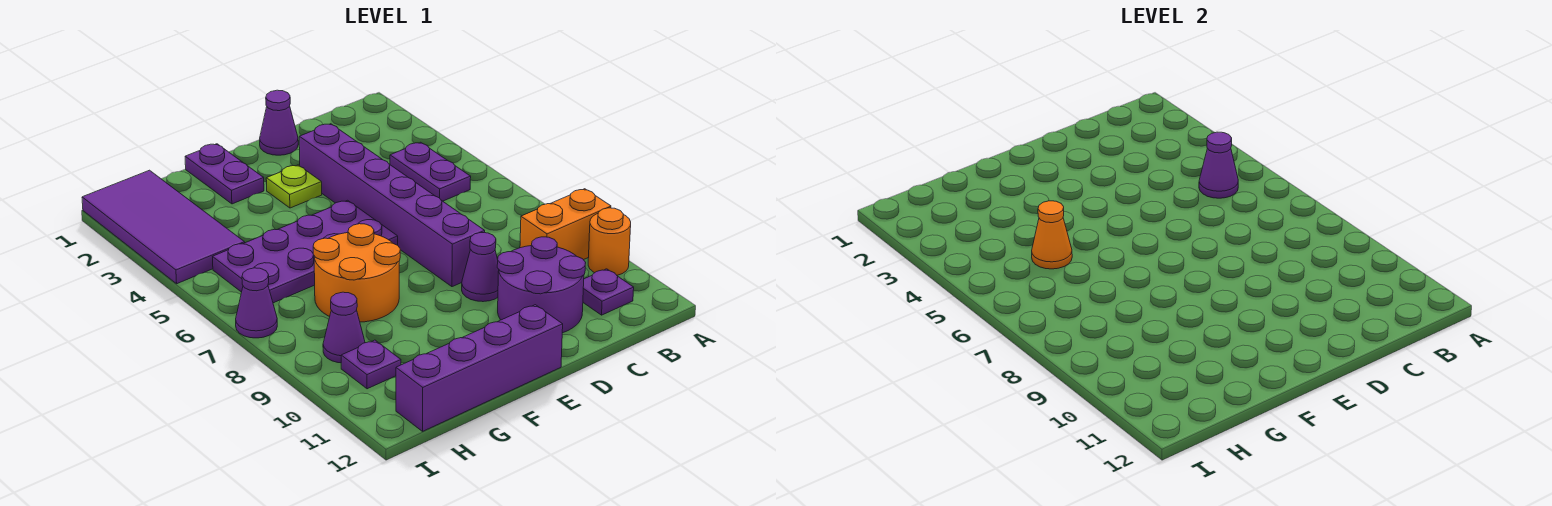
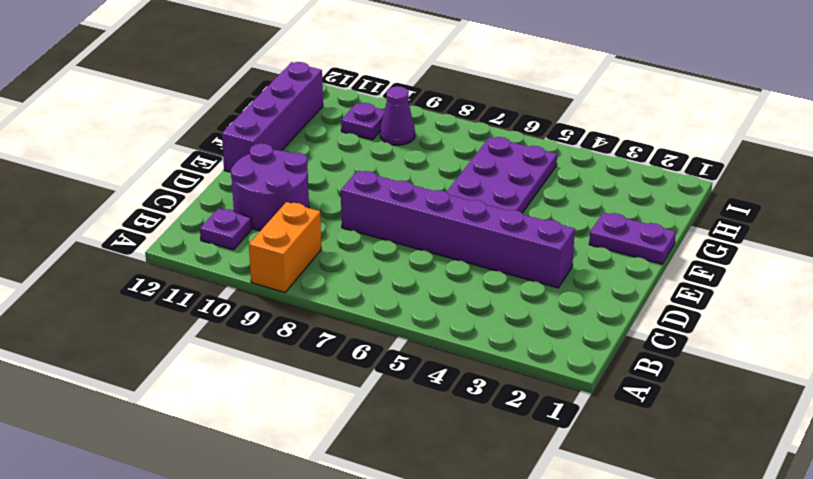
none -> orange round brick A10 level 1
none -> purple plate B4:B5 level 1
none -> purple cone D1 level 1

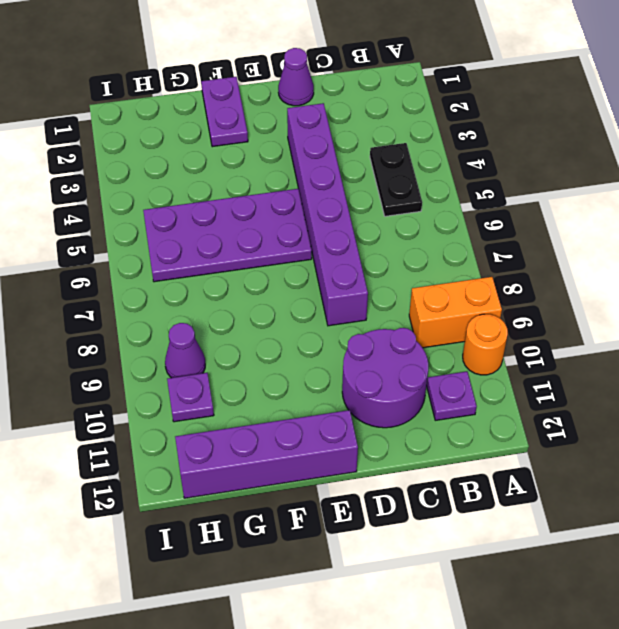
black plate B4:B5 level 1 -> purple plate B4:B5 level 1
none -> purple cone D9 level 1
none -> lime plate E3 level 1
none -> orange round brick F7:G8 level 1

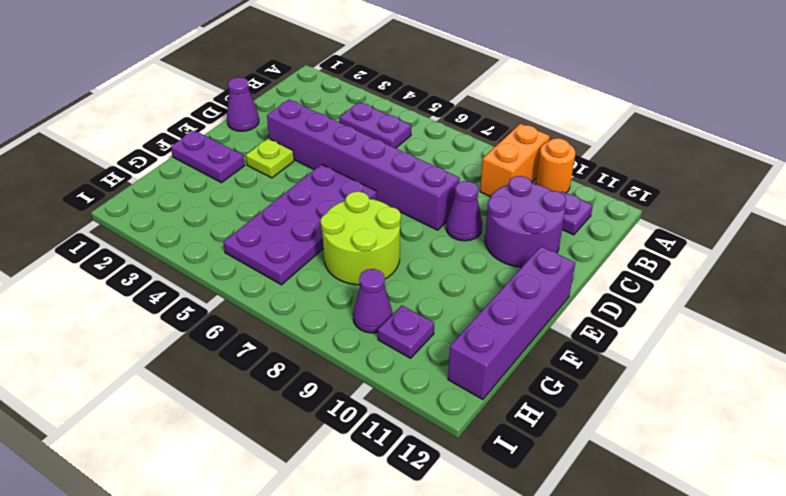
lime round brick F7:G8 level 1 -> orange round brick F7:G8 level 1
none -> purple tile H1:I4 level 1
none -> purple cone I7 level 1
none -> purple cone B5 level 2

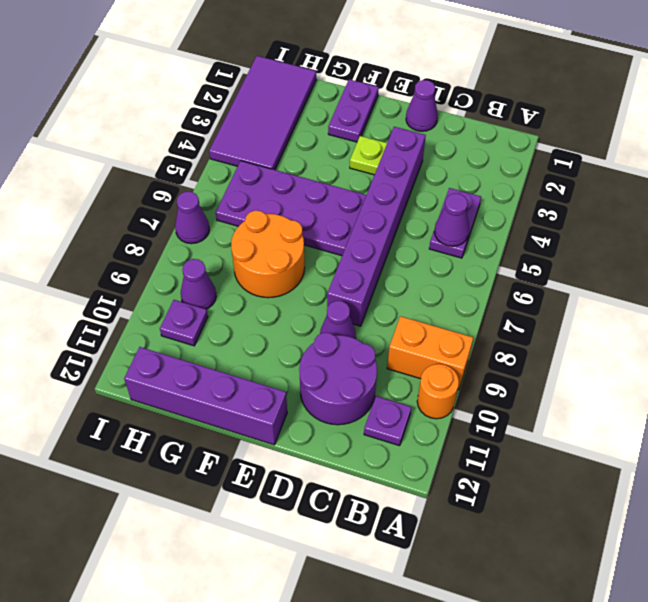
none -> orange cone G5 level 2

